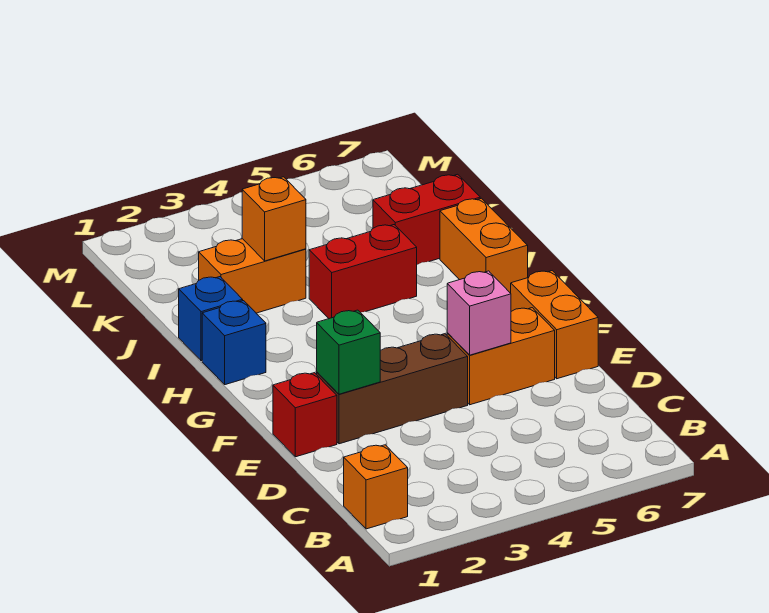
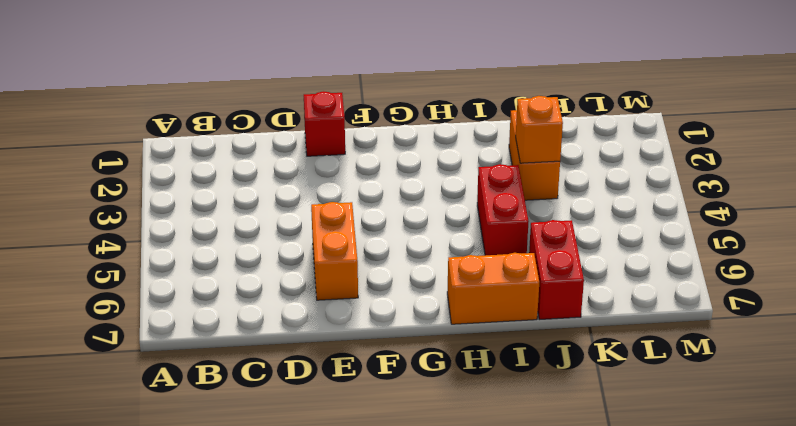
none -> orange brick B1 level 1
none -> brown brick E2:E4 level 1
none -> orange brick E7:F7 level 1

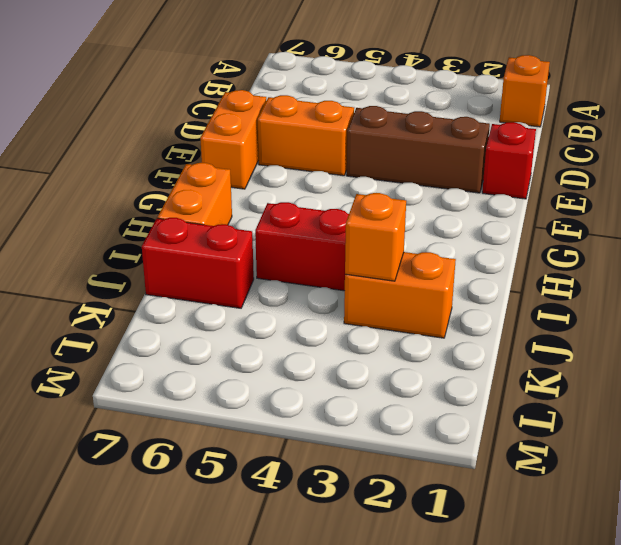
none -> blue brick H1 level 1
none -> blue brick I1 level 1
none -> green brick E2 level 2

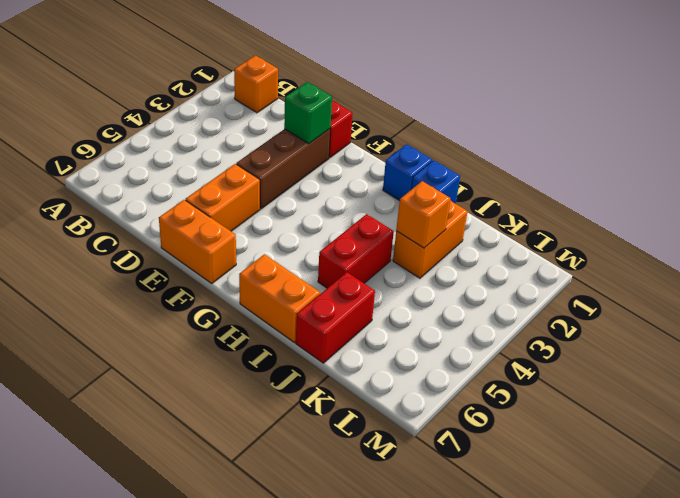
none -> pink brick E5 level 2

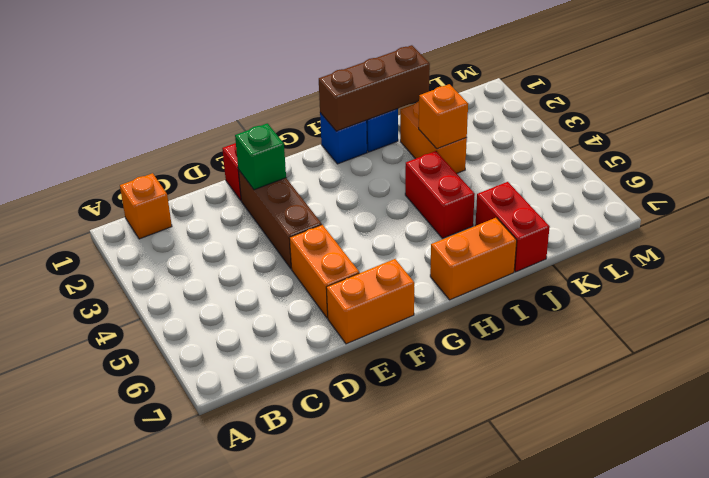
brown brick H1:J1 level 2 -> none
none -> pink brick E5 level 2

